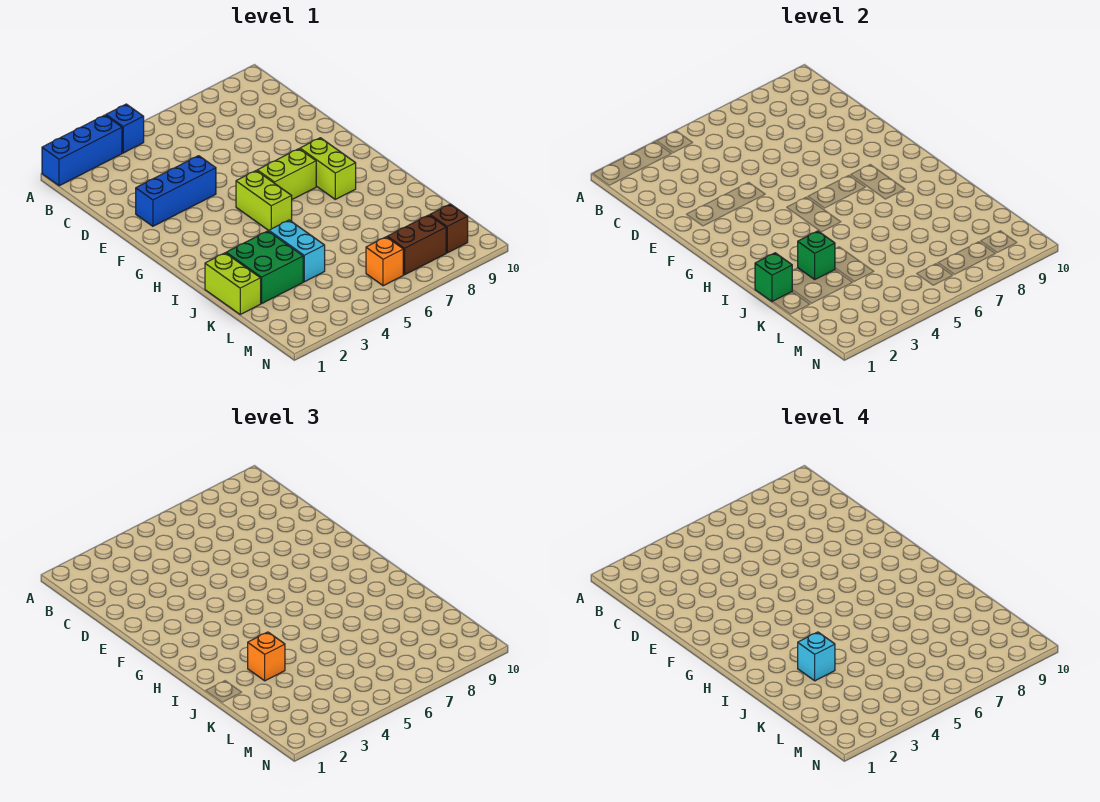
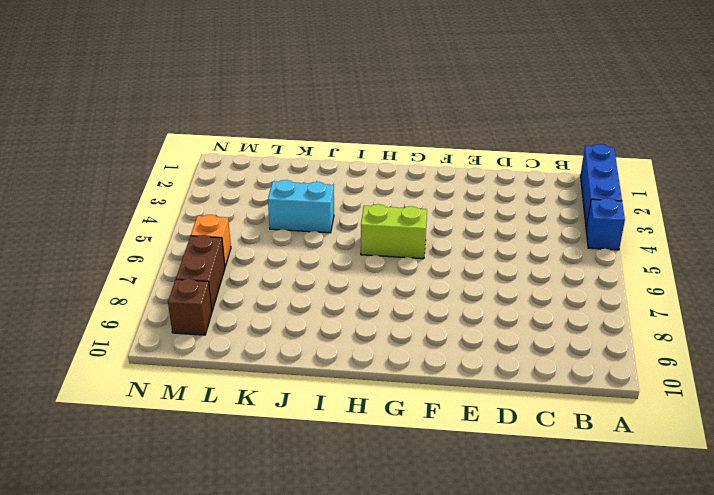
none -> blue brick E2:E4 level 1
none -> lime brick G6:G7 level 1
none -> lime brick G8:H8 level 1

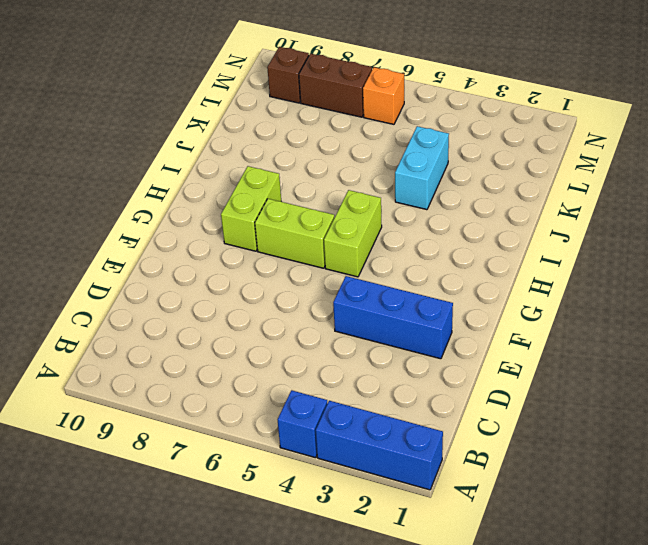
none -> lime brick J1:K1 level 1
none -> green brick J2:K3 level 1
none -> green brick J1 level 2

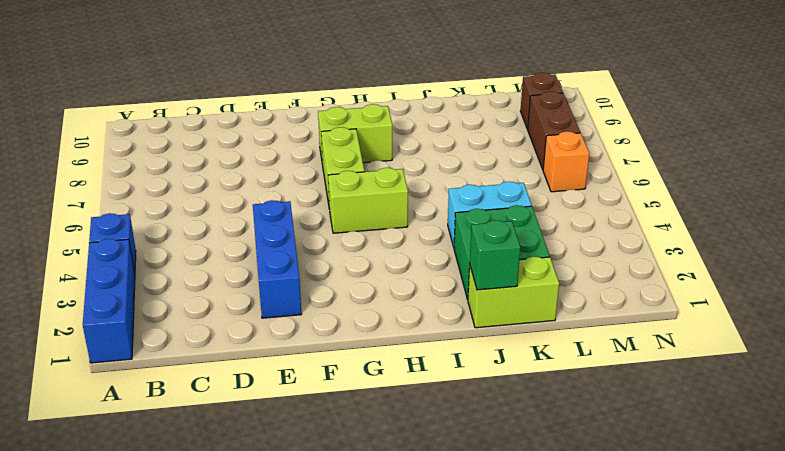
none -> green brick J3 level 2
none -> orange brick J3 level 3
none -> cyan brick J3 level 4

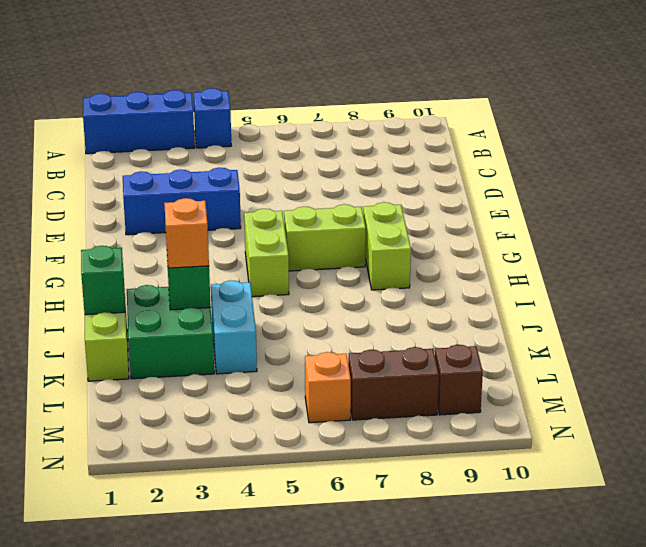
none -> cyan brick J3 level 4

